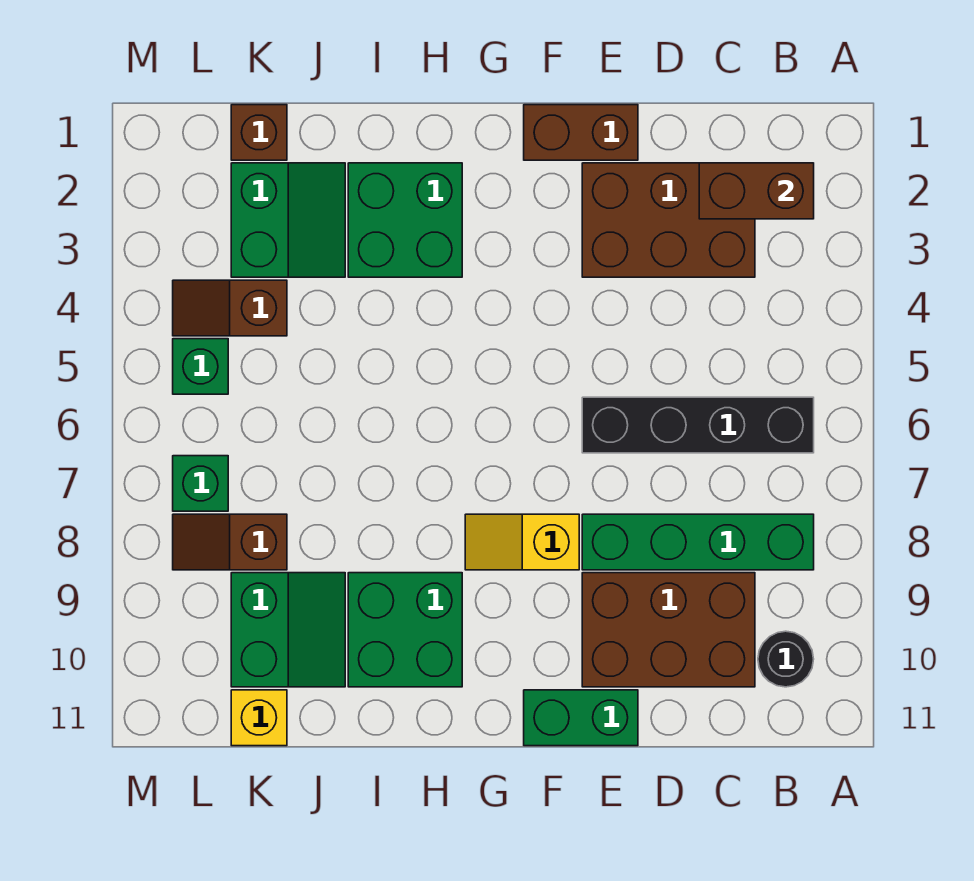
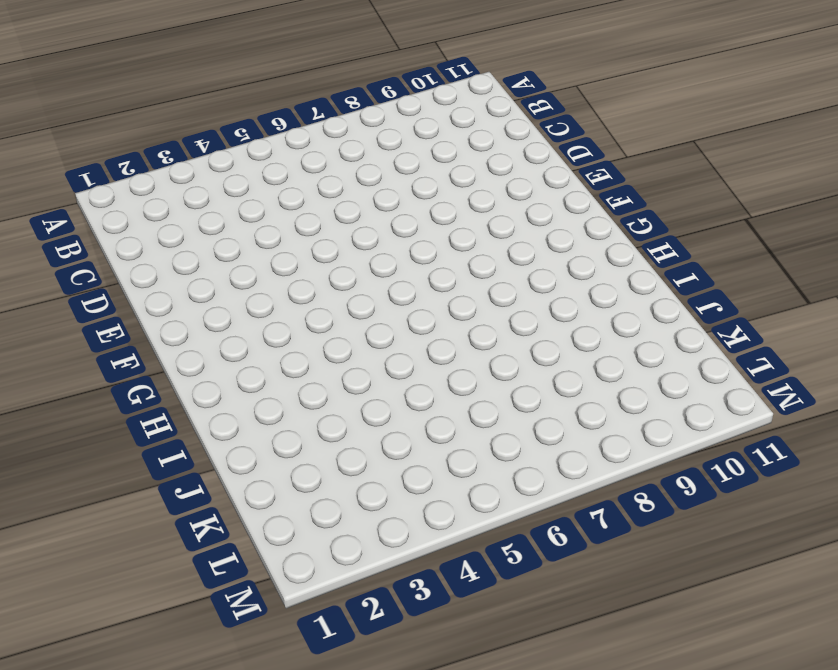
none -> black brick B6:E6 level 1
none -> green brick B8:E8 level 1
none -> black round brick B10 level 1

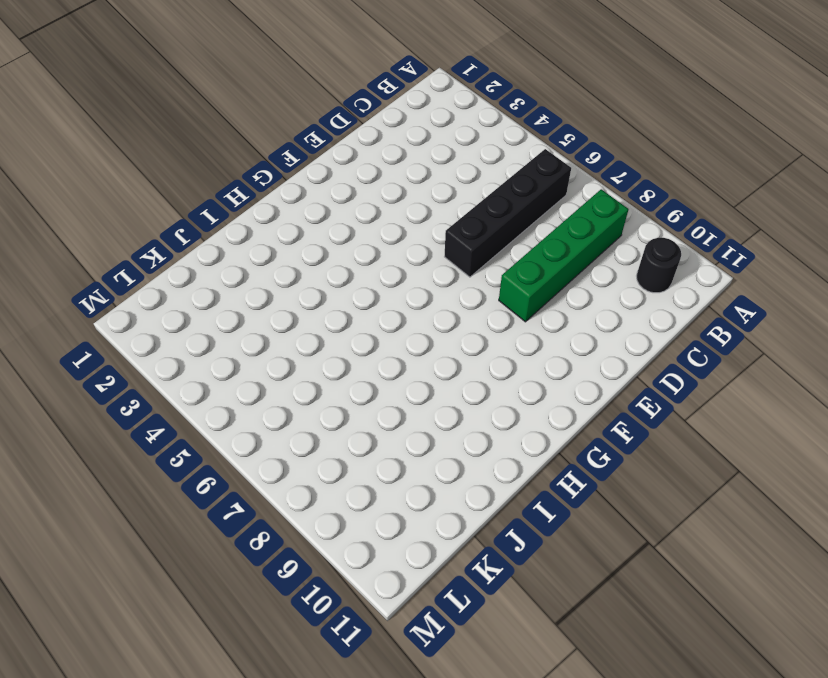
none -> brown brick C2:E3 level 1
none -> brown brick C9:E10 level 1
none -> brown brick E1:F1 level 1

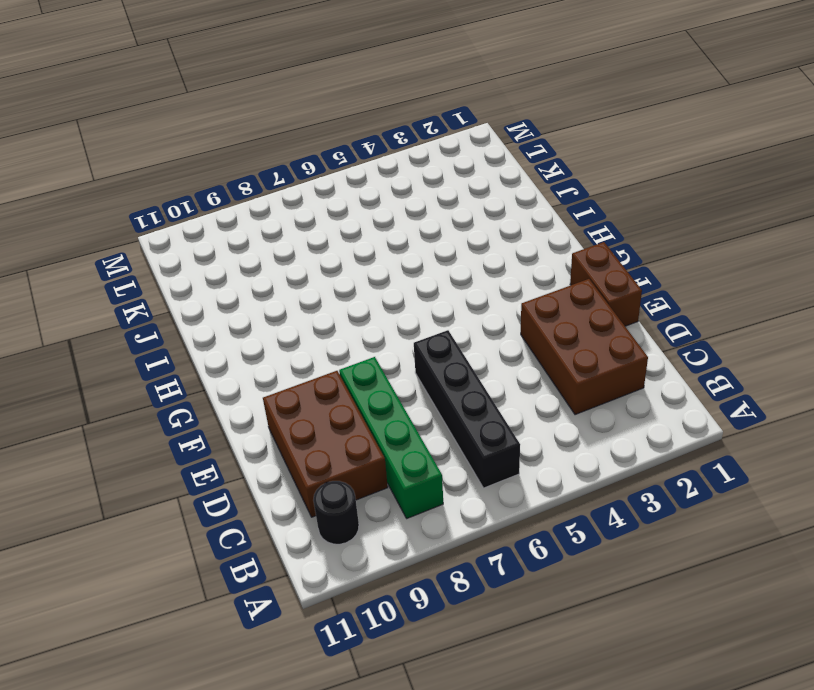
none -> green brick E11:F11 level 1
none -> yellow slope F8:G8 level 1 top F
none -> green brick H2:I3 level 1

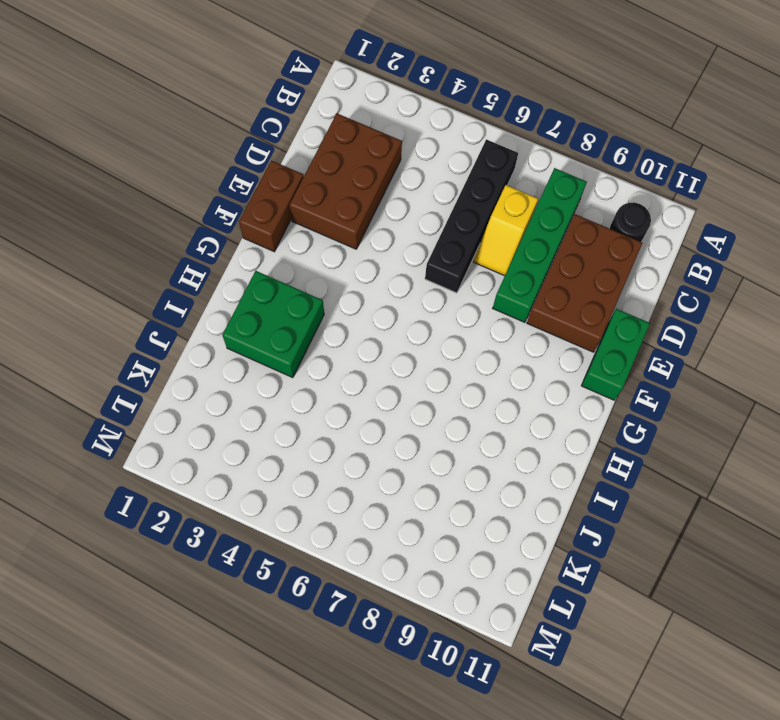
yellow slope C7:D7 level 1 top C -> yellow slope F8:G8 level 1 top F
none -> green brick H9:I10 level 1
none -> green slope J2:K3 level 1 top K
none -> green slope J9:K10 level 1 top K

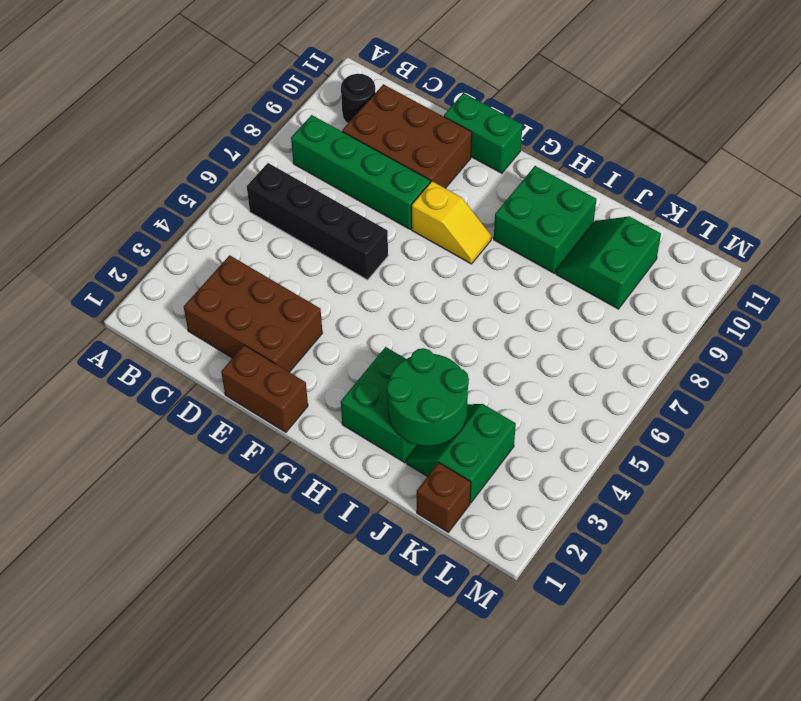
green round brick I2:J3 level 2 -> none
none -> brown slope K4:L4 level 1 top K
none -> brown slope K8:L8 level 1 top K
none -> yellow brick K11 level 1

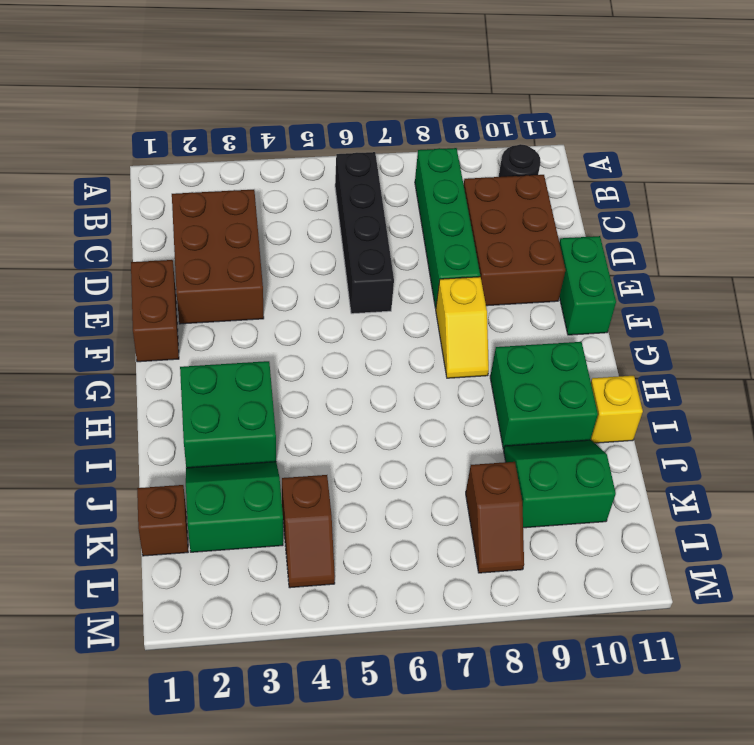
yellow brick I11 level 1 -> yellow brick K11 level 1
none -> green brick L5 level 1
none -> green brick L7 level 1
none -> brown brick B2:C2 level 2

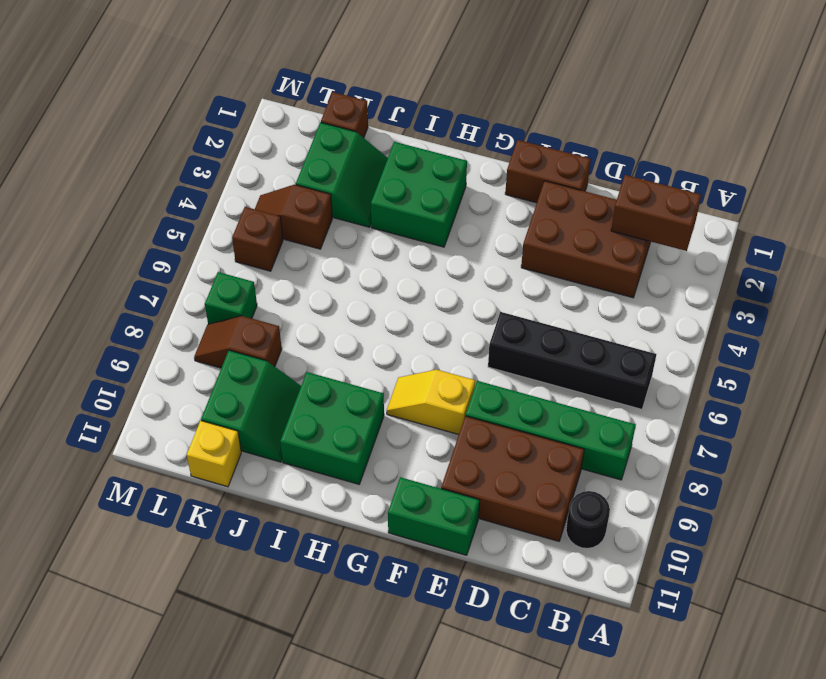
brown brick L5 level 1 -> green brick L5 level 1

